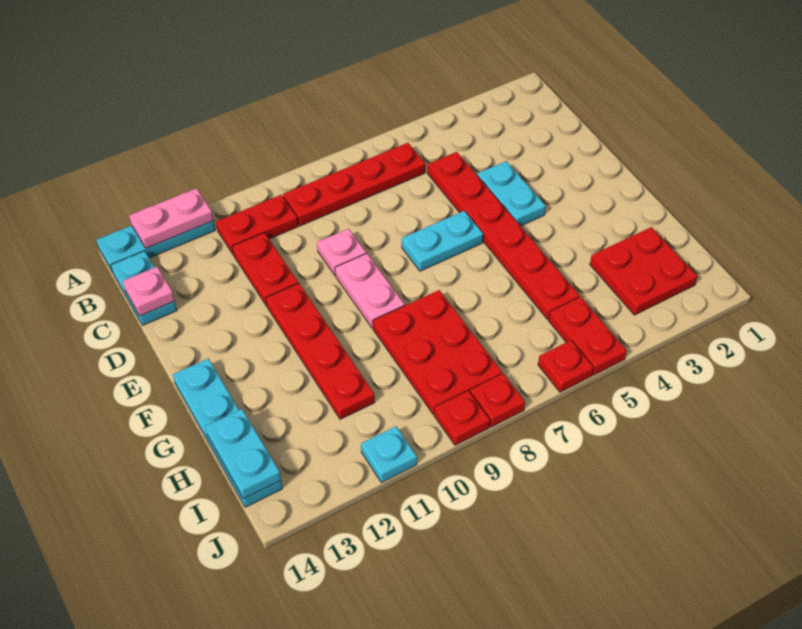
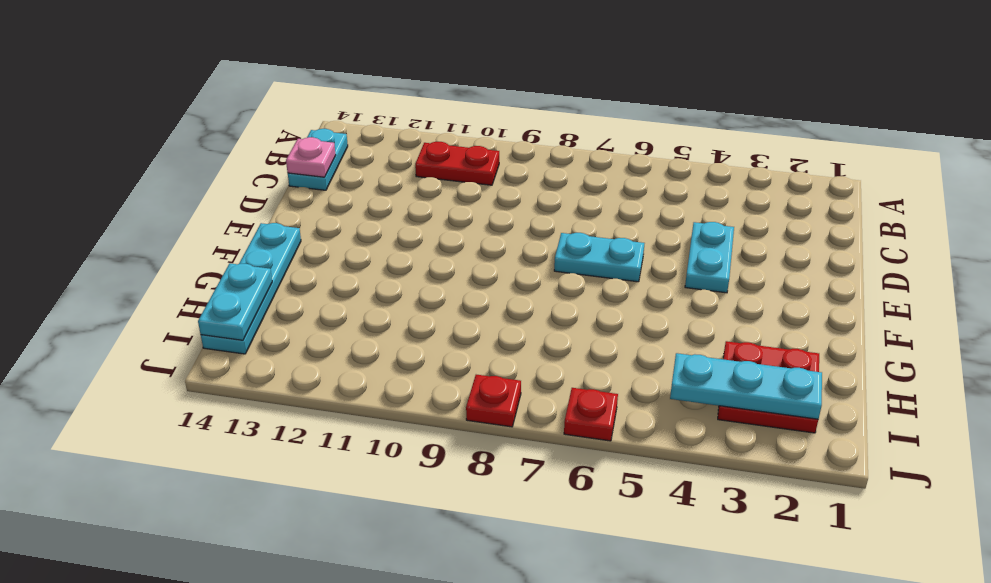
cyan plate I2:I4 level 2 -> cyan plate A12:A14 level 1
none -> red plate B6:B9 level 1
none -> red plate C5:H5 level 1
none -> red plate C11:D11 level 1

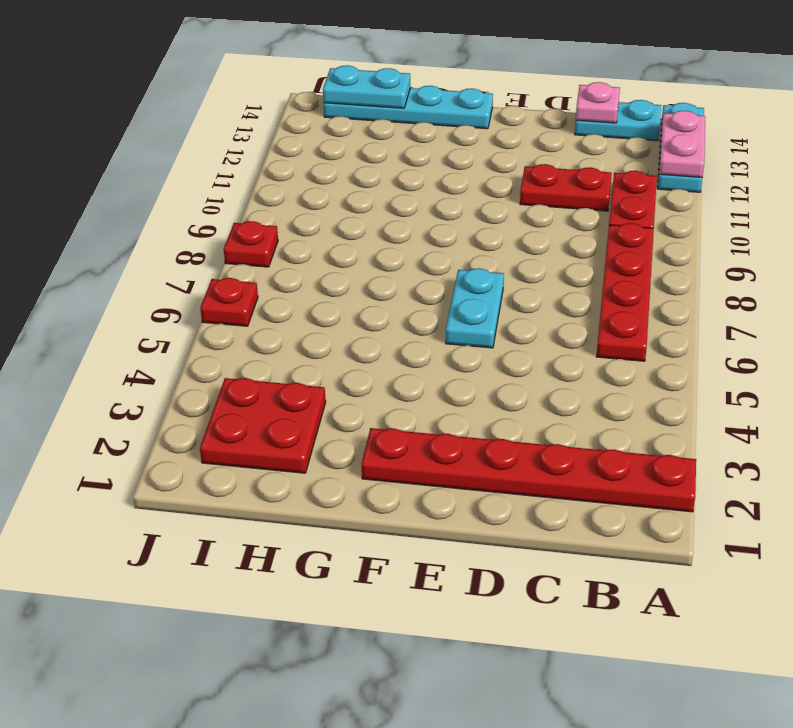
red plate A2:F2 level 1 -> red plate C5:H5 level 1
none -> cyan plate D4:E4 level 1
none -> pink plate D9 level 1
none -> pink plate E9:F9 level 1

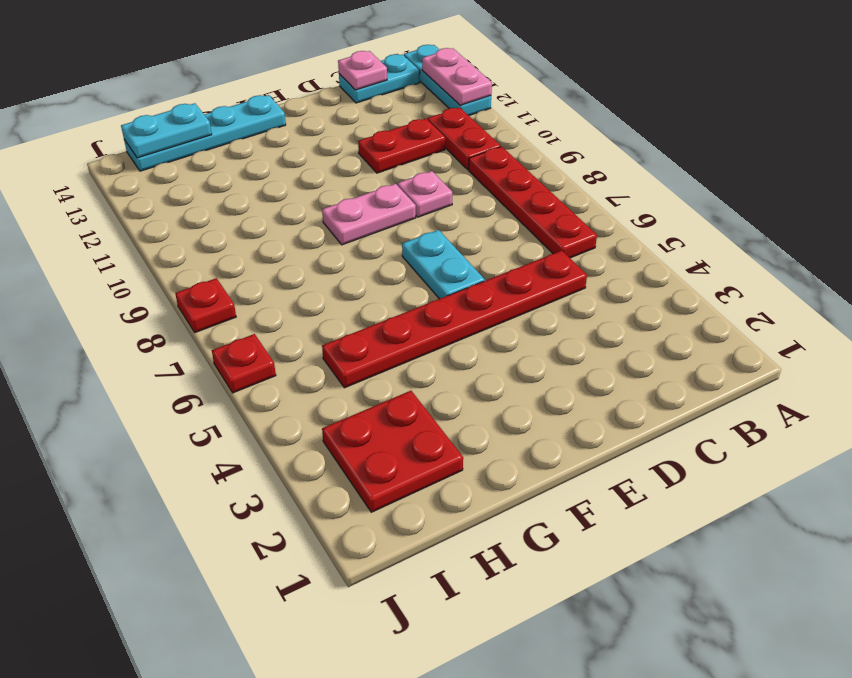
none -> cyan plate D4:E4 level 1
none -> red plate E11:H11 level 1
none -> red plate G8:I9 level 1

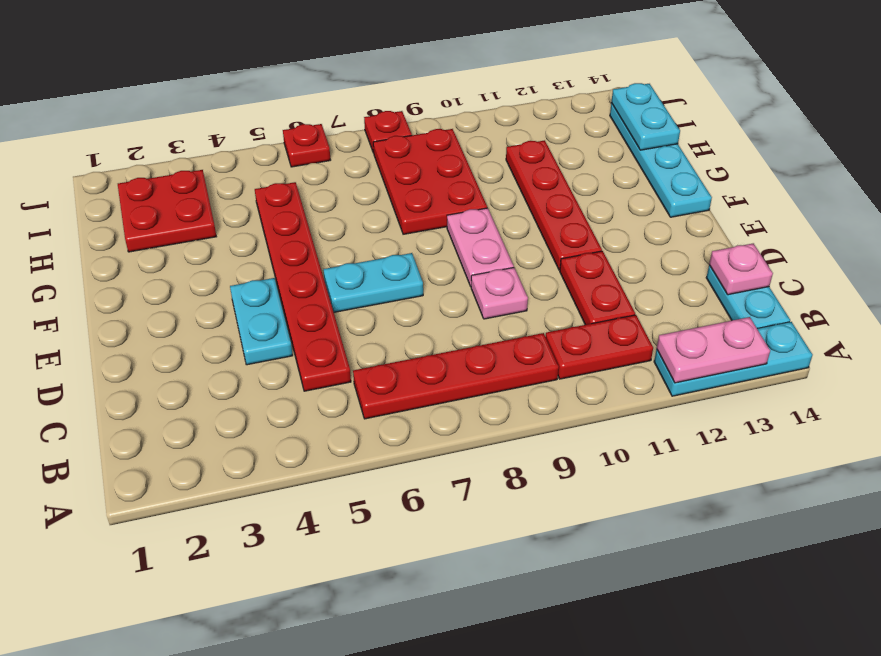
none -> red plate I5:J5 level 1
none -> red plate J9 level 1
none -> cyan plate J11 level 1

